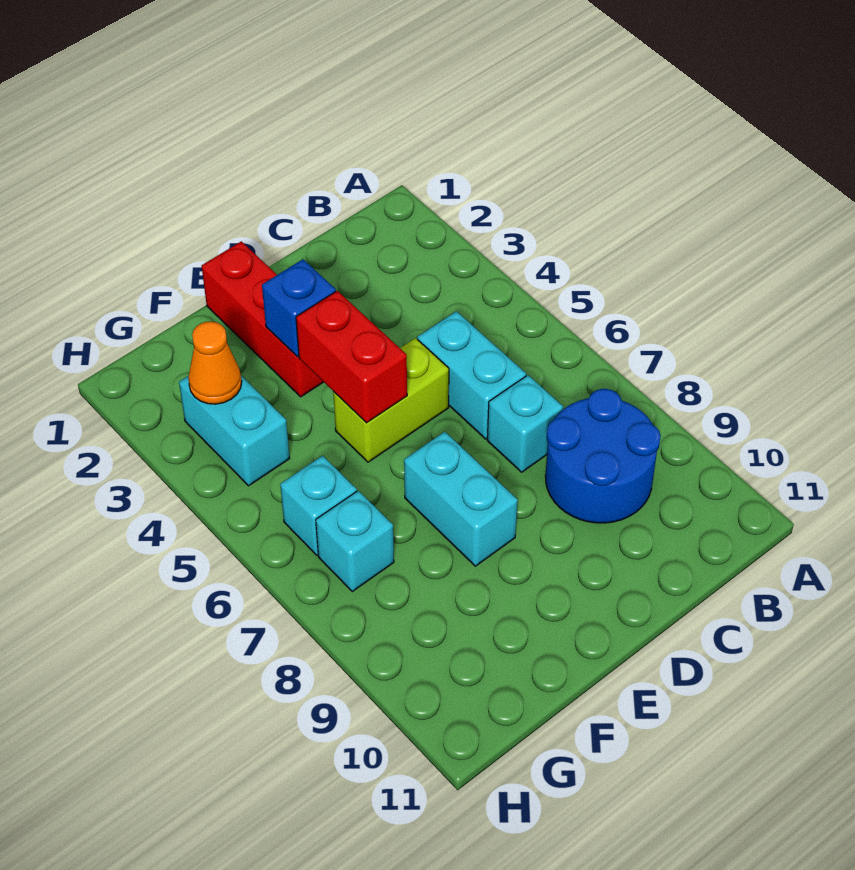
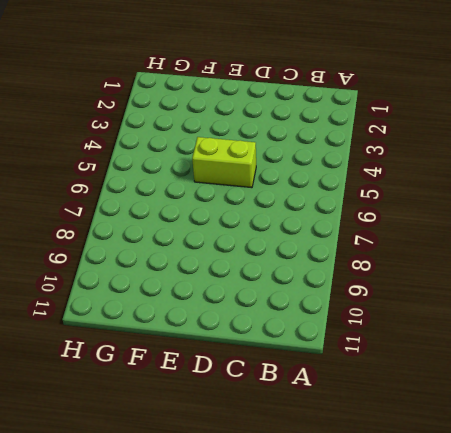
none -> blue round brick B8:C9 level 1
none -> cyan brick C5:C6 level 1
none -> cyan brick C7 level 1

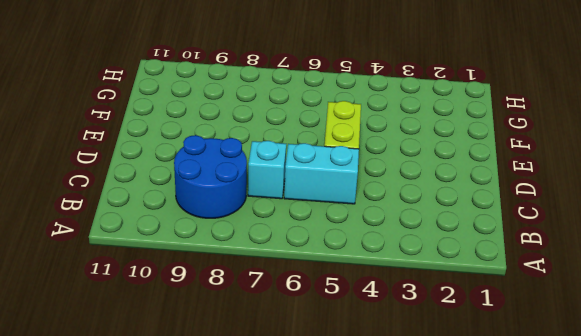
none -> red brick E1:E3 level 1
none -> cyan brick E7:E8 level 1
none -> cyan brick G3:G4 level 1

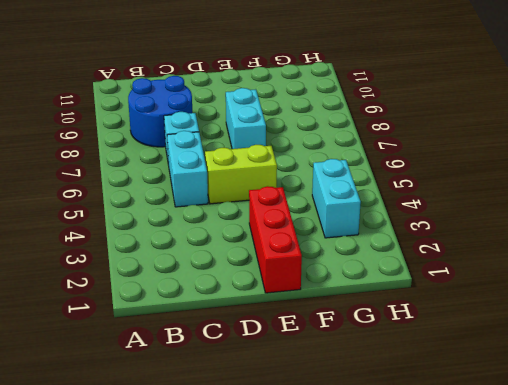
none -> cyan brick G6 level 1
none -> cyan brick G7 level 1
none -> blue brick E3 level 2

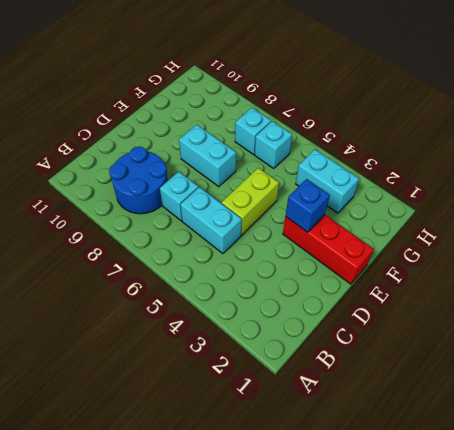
none -> red brick E4:E5 level 2
none -> orange cone G3 level 2

